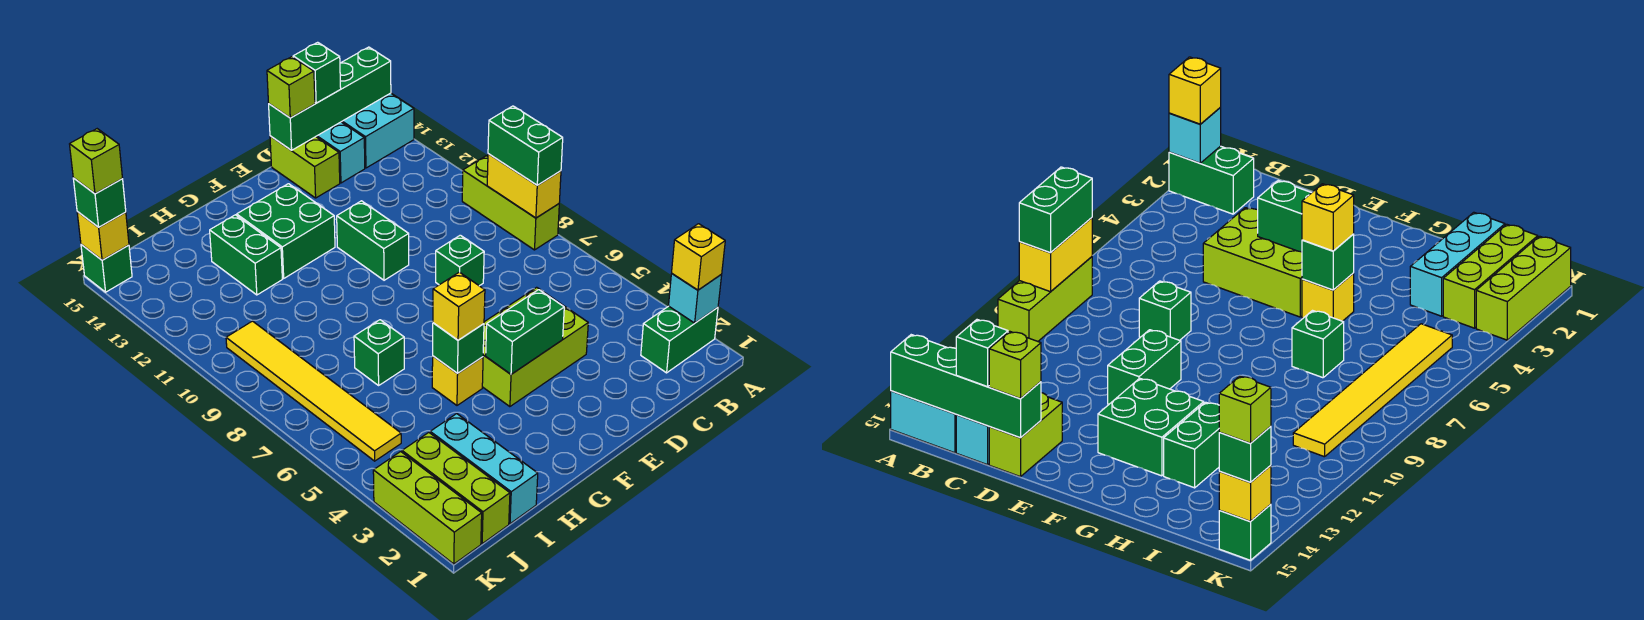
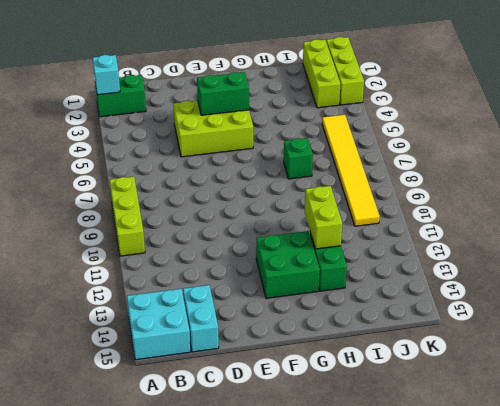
lime brick H11:H12 level 2 -> lime brick D14:D15 level 1
none -> green brick D8 level 1
none -> green brick E10:E11 level 1
none -> yellow brick G5 level 1
none -> cyan brick I1:I3 level 1

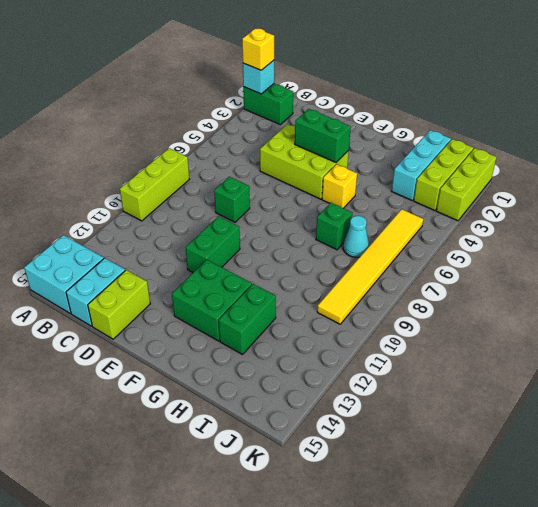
cyan cone I7 level 1 -> none
none -> green brick K15 level 1
none -> yellow brick A8:A9 level 2
none -> green brick A15:D15 level 2
none -> green brick G5 level 2

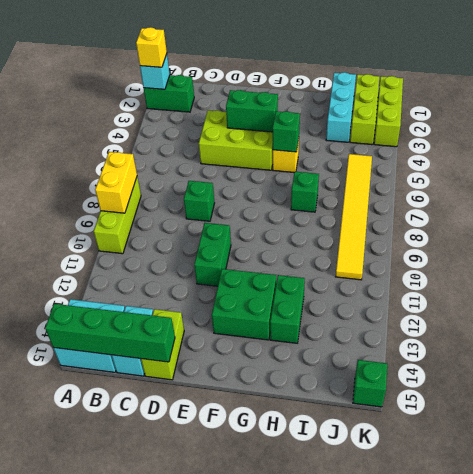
none -> yellow brick K15 level 2
none -> green brick A8:A9 level 3
none -> green brick C15 level 3
none -> lime brick D15 level 3

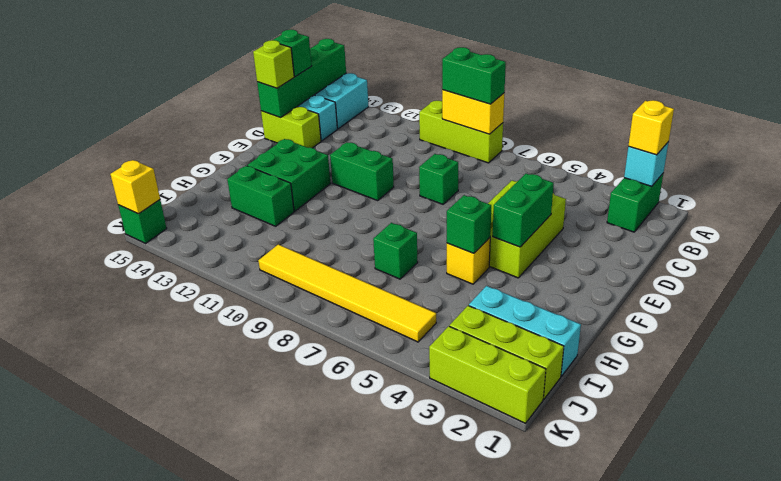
none -> yellow brick G5 level 3
none -> green brick K15 level 3
none -> lime brick K15 level 4

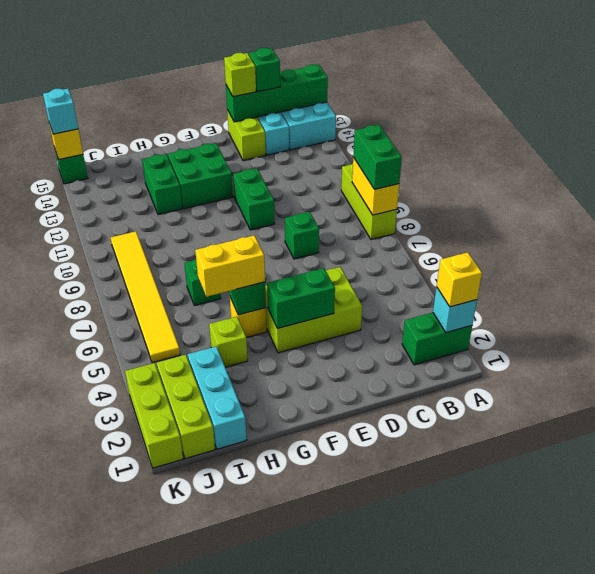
yellow brick G5:H5 level 3 -> yellow brick G5 level 3
lime brick H4 level 1 -> lime brick K15 level 4
cyan brick K15 level 3 -> green brick K15 level 3

